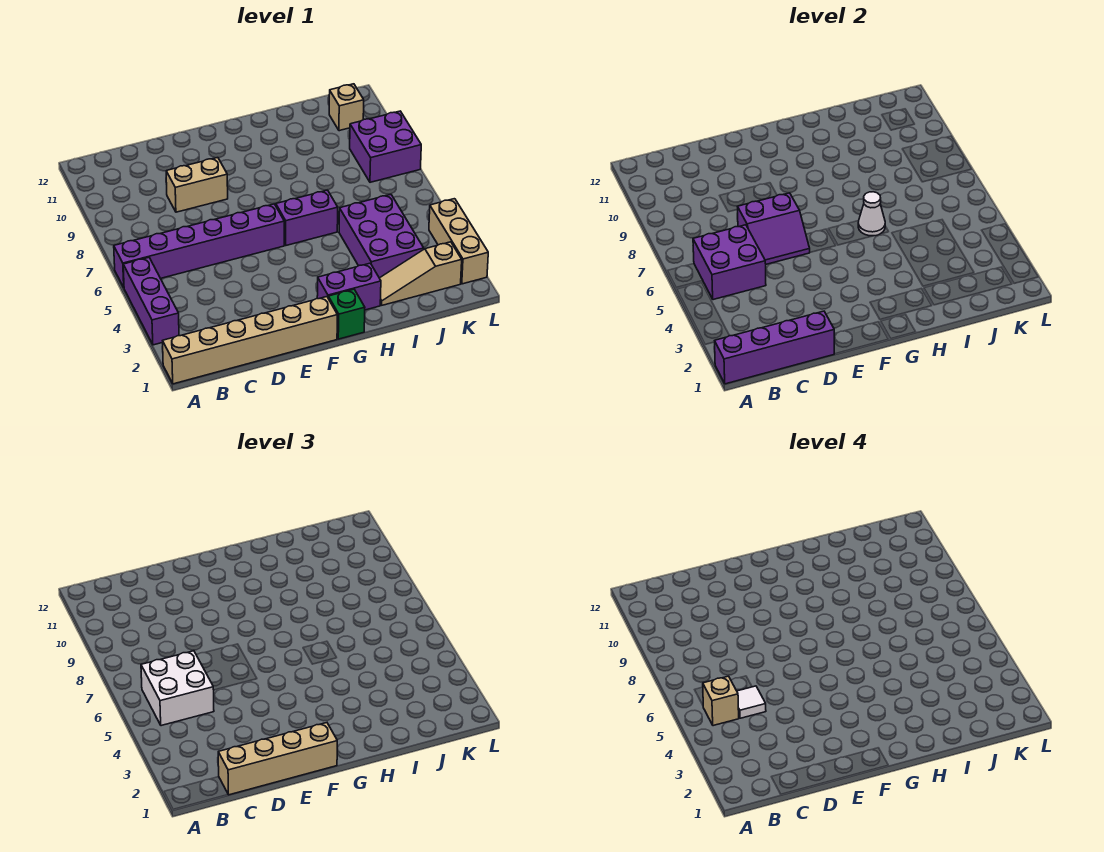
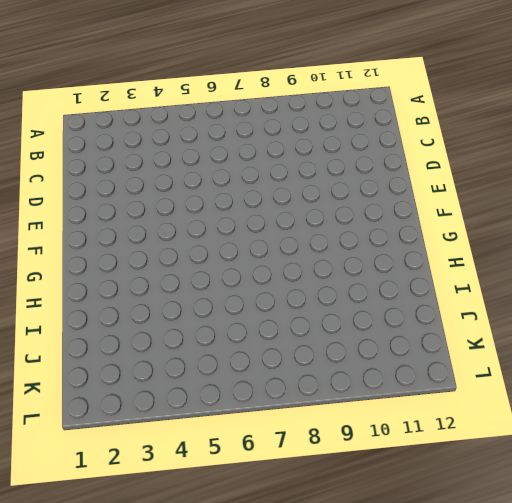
none -> tan brick A1:F1 level 1
none -> purple brick A3:A5 level 1
none -> purple brick A6:F6 level 1

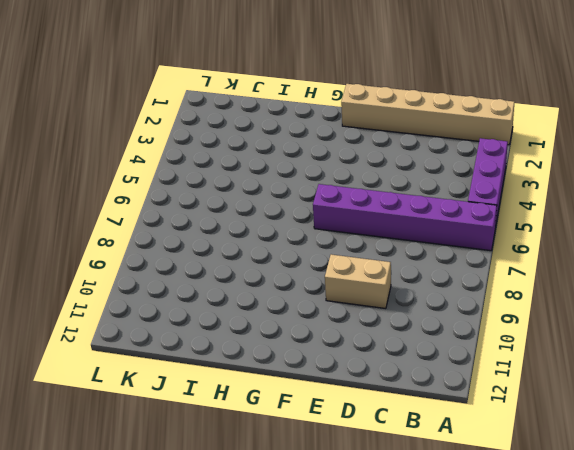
none -> green brick G1 level 1
none -> purple brick G2:H2 level 1
none -> purple brick G6:H6 level 1

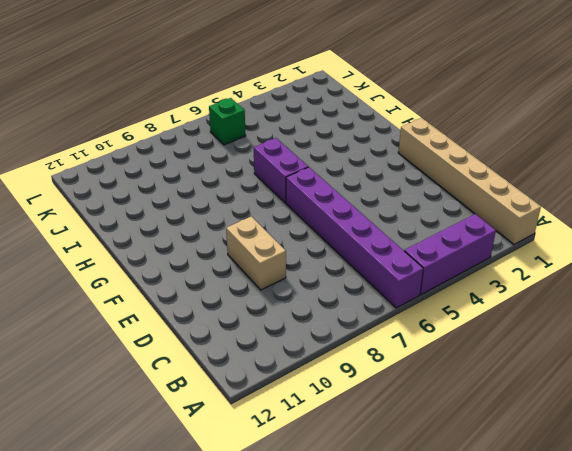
green brick K6 level 1 -> green brick G1 level 1
none -> purple brick G2:H2 level 1
none -> tan slope I2:K2 level 1 top K
none -> purple brick I3:J5 level 1

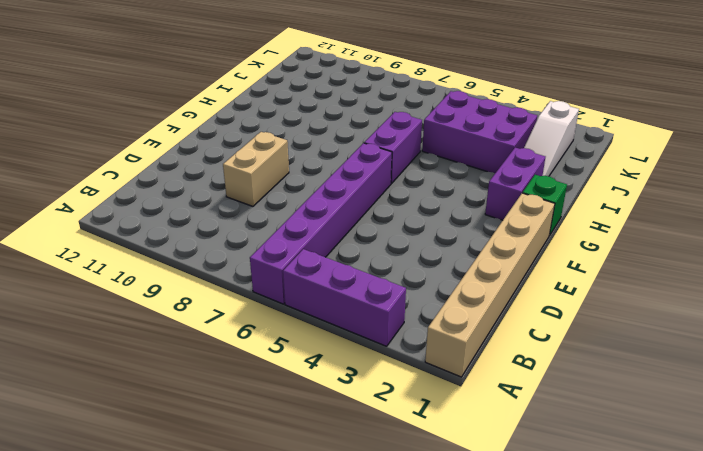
white slope I2:K2 level 1 top K -> tan slope I2:K2 level 1 top K
none -> purple brick K8:L9 level 1
none -> tan brick K11 level 1
none -> tan brick L2:L4 level 1

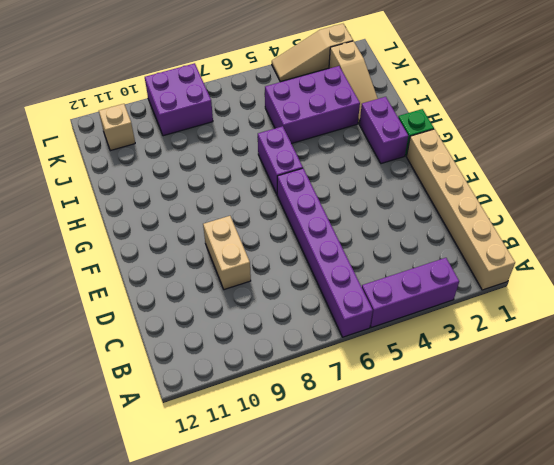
tan slope L2:L4 level 1 top 2 -> tan brick L2:L4 level 1
none -> purple brick A1:D1 level 2
none -> purple brick B5:C6 level 2
none -> purple slope D6:E7 level 2 top 7

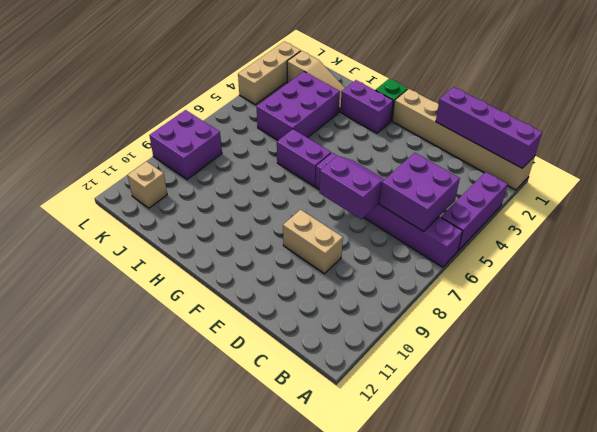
none -> white cone H6 level 2
none -> white brick B5:C6 level 3
none -> tan brick C1:F1 level 3

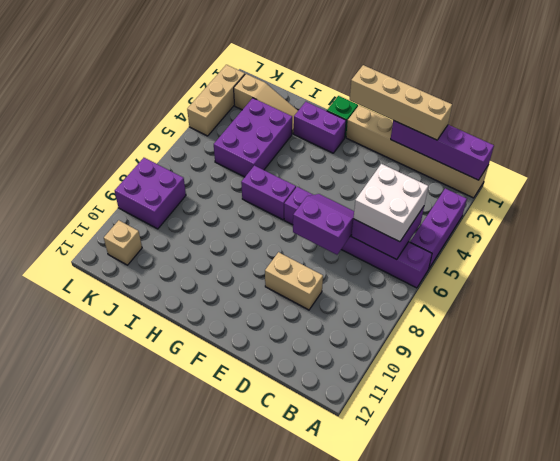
none -> white cone H6 level 2
none -> tan brick B5 level 4
none -> white tile C5 level 4

